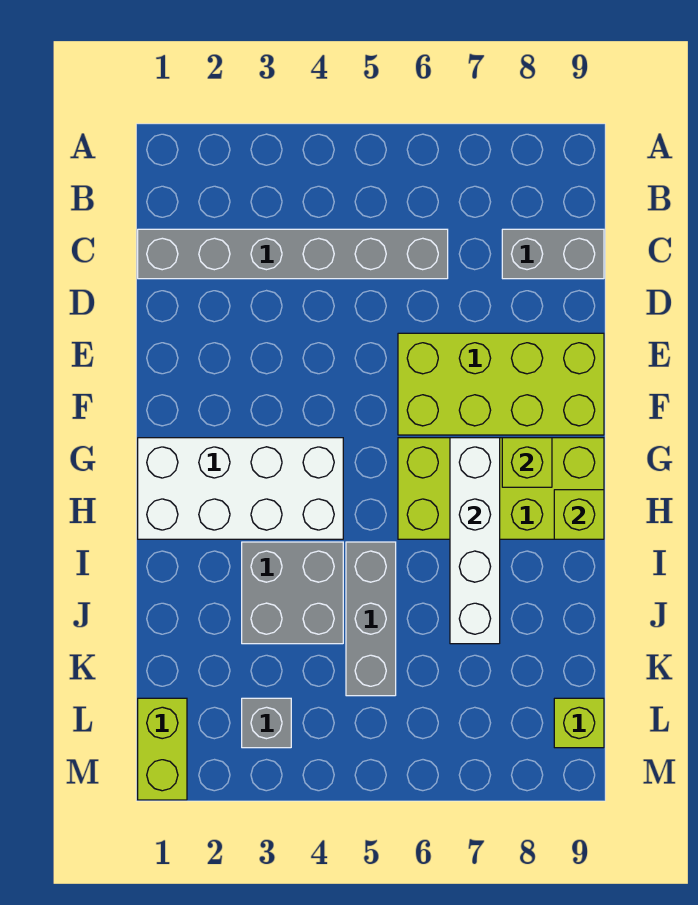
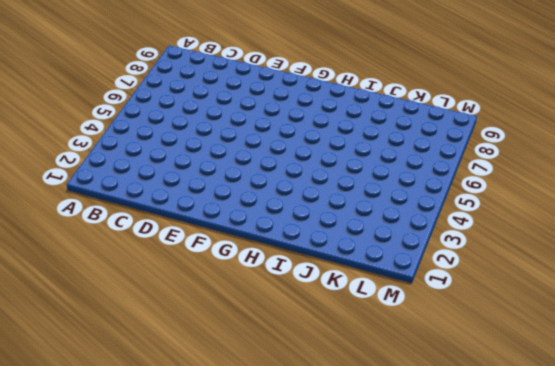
none -> grey brick C1:C6 level 1
none -> grey brick C8:C9 level 1
none -> lime brick E6:F9 level 1

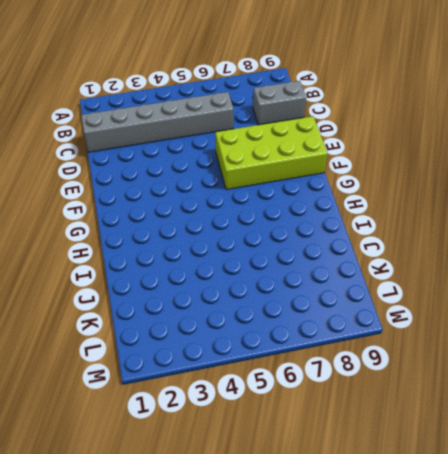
none -> white brick G1:H4 level 1
none -> lime brick G6:H9 level 1
none -> grey brick I3:J4 level 1

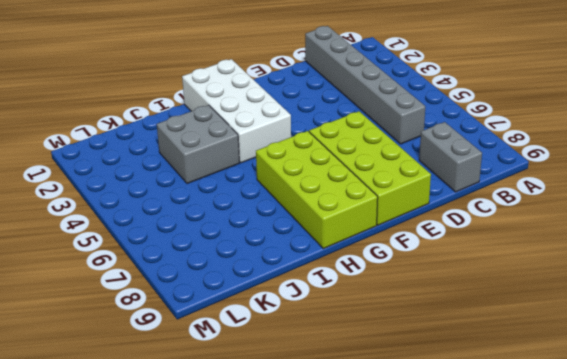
none -> grey brick I5:K5 level 1
none -> lime brick L1:M1 level 1
none -> grey brick L3 level 1

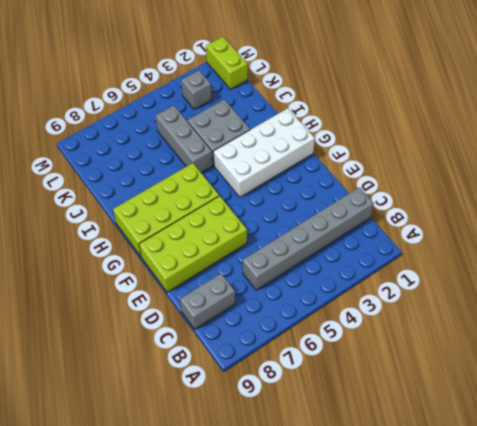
none -> lime brick L9 level 1
none -> white brick G7:J7 level 2
none -> lime brick G8 level 2

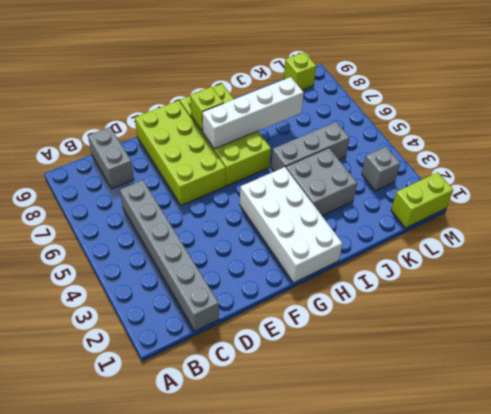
none -> lime brick H9 level 2

